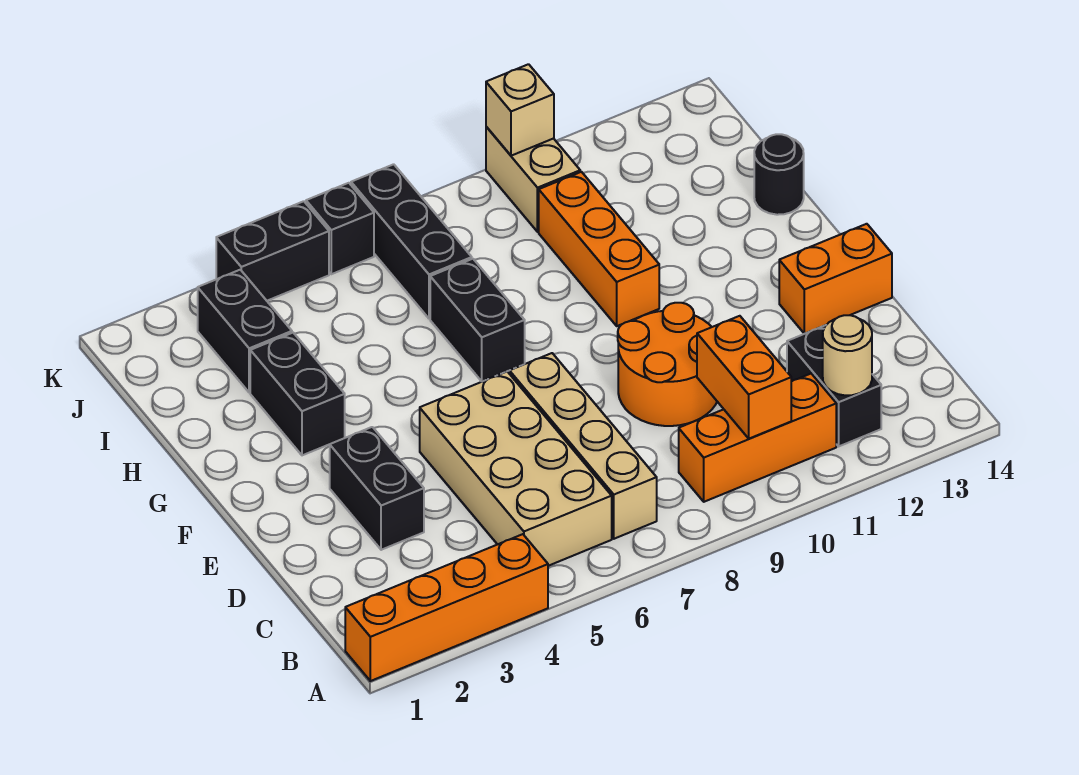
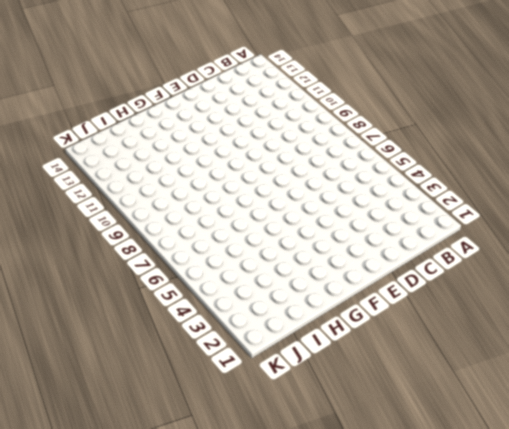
none -> orange brick A1:A4 level 1
none -> tan brick B5:E6 level 1
none -> tan brick B7:E7 level 1

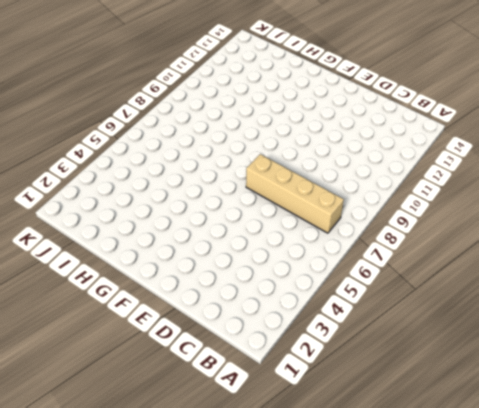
none -> orange brick A1:A4 level 1
none -> tan brick B5:E6 level 1
none -> orange brick B9:B11 level 1

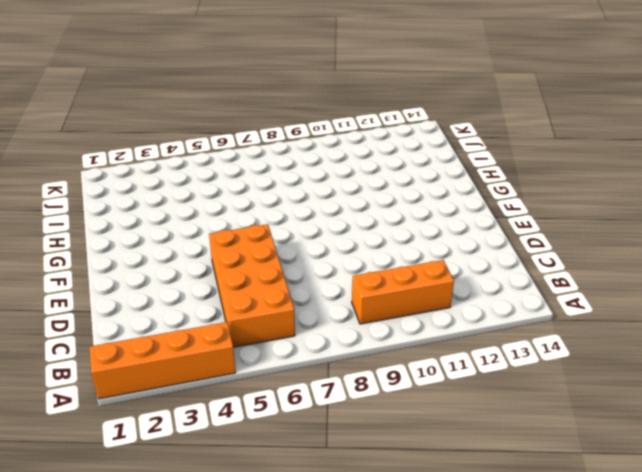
orange brick B5:E6 level 1 -> tan brick B5:E6 level 1
none -> tan brick B7:E7 level 1
none -> black brick B12:C12 level 1
none -> black brick D3:E3 level 1

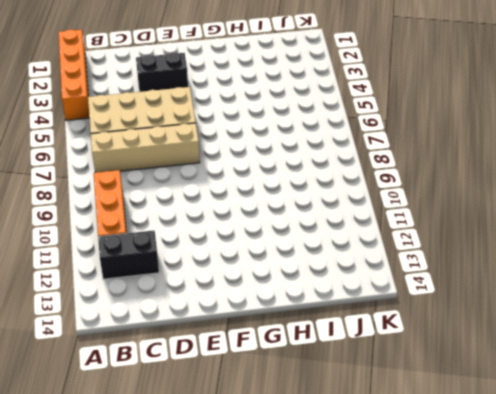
none -> orange round brick D9:E10 level 1
none -> orange brick E13:E14 level 1
none -> black brick G3:H3 level 1

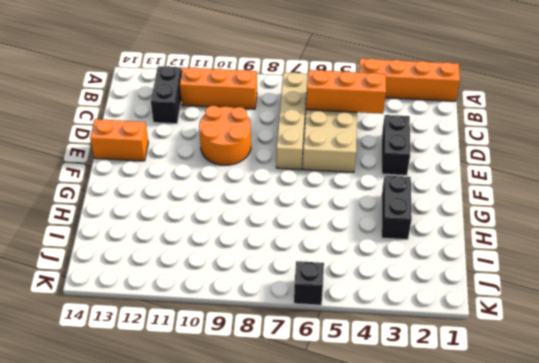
orange brick C4:C6 level 2 -> orange brick G10:I10 level 1
none -> black brick G7:H7 level 1
none -> black round brick H14 level 1
none -> black brick I3:J3 level 1

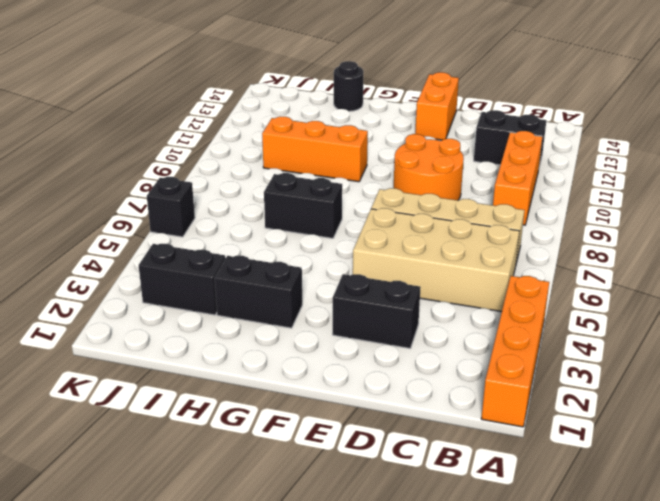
none -> black brick I7:K7 level 1
none -> tan brick J10:K10 level 1
none -> black brick K4:K5 level 1

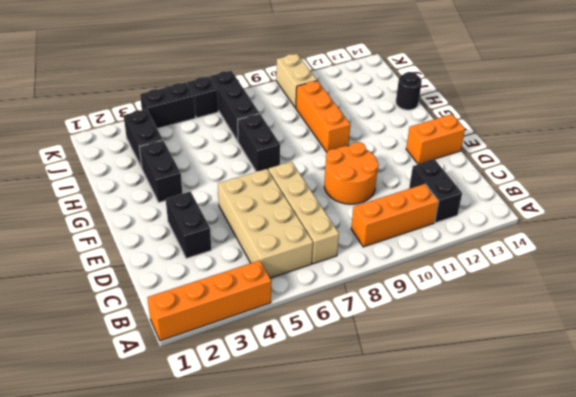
none -> orange brick B10:C10 level 2
none -> tan round brick B12 level 2
none -> tan brick K10 level 2

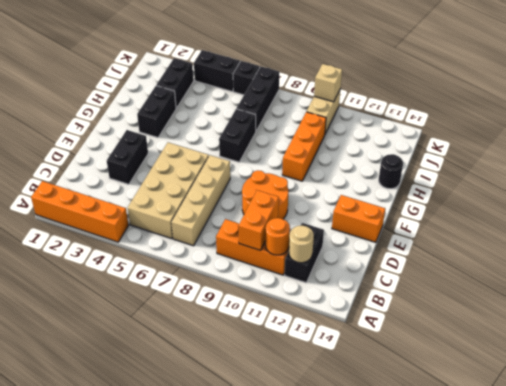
orange round brick B11 level 2 -> none

